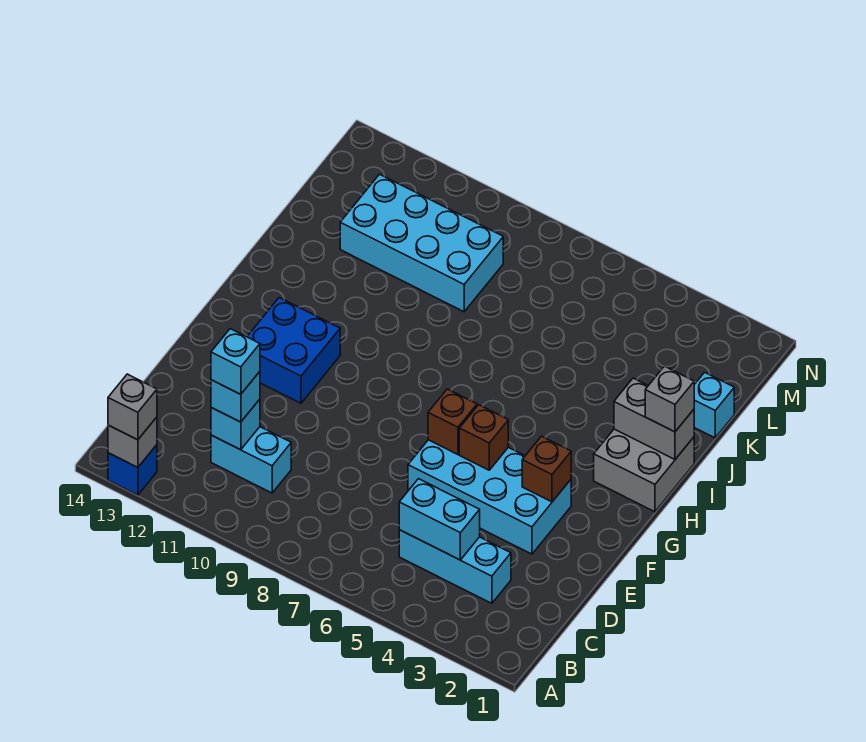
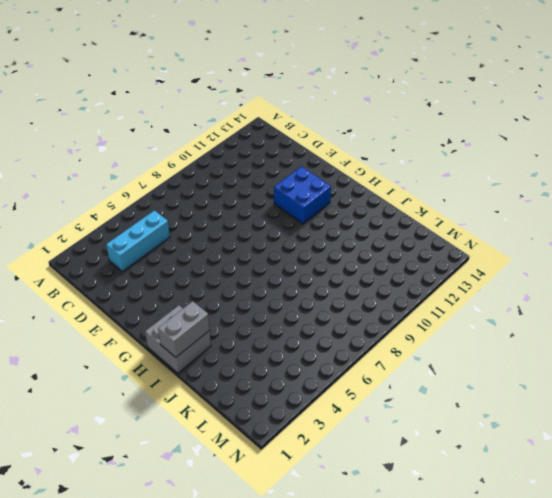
none -> blue brick A13 level 1
none -> cyan brick C10:C11 level 1
none -> cyan brick E3:F6 level 1

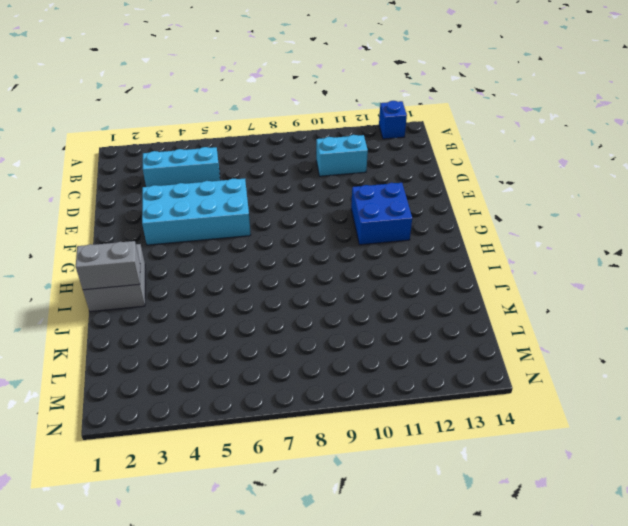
none -> cyan brick K1 level 1
none -> cyan brick K9:L12 level 1
none -> grey brick A13 level 2

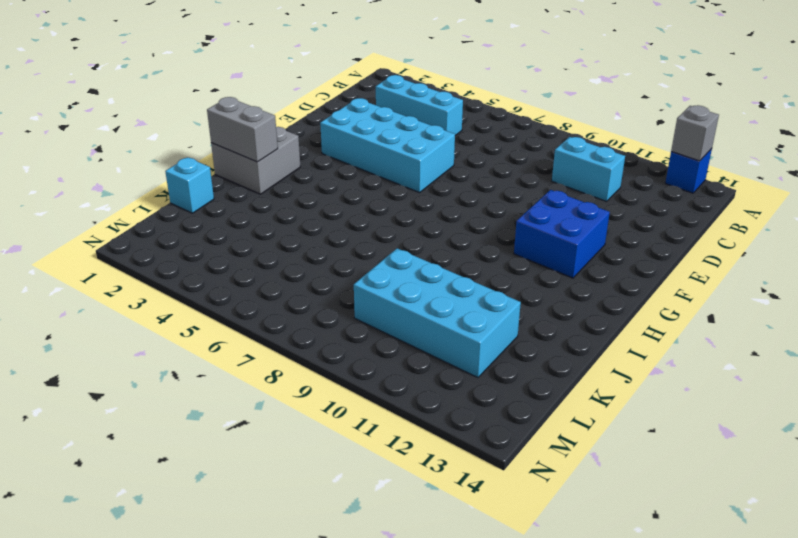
none -> cyan brick C4:C5 level 2
none -> cyan brick C11 level 2
none -> brown brick F3 level 2

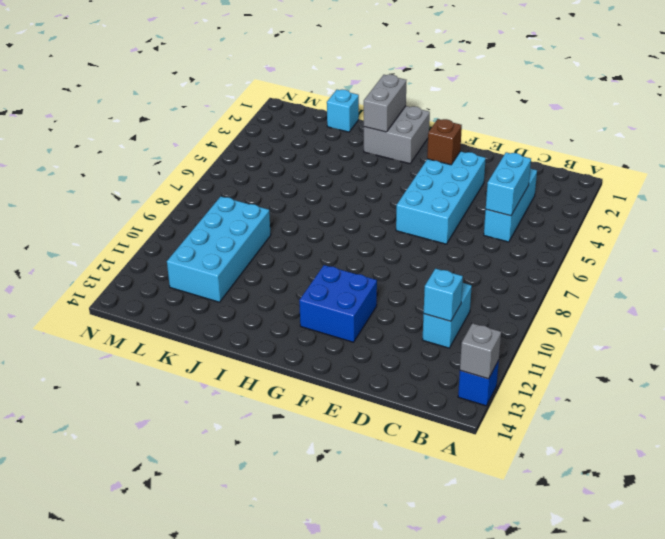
none -> brown brick F5 level 2
none -> brown brick F6 level 2
none -> grey brick A13 level 3

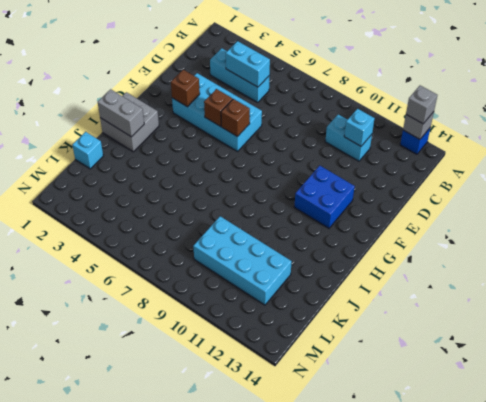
none -> cyan brick C11 level 3
none -> grey brick I1 level 3
none -> cyan brick C11 level 4

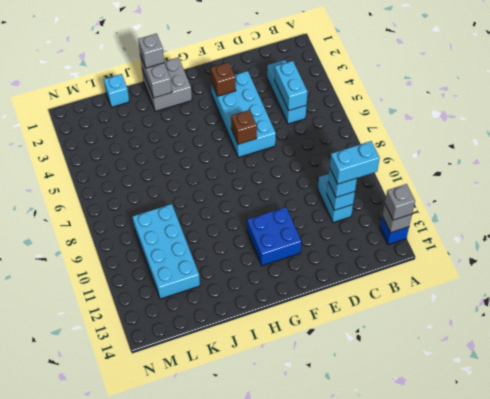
cyan brick B11:C11 level 4 -> cyan brick C11 level 4
none -> brown brick F5 level 2

